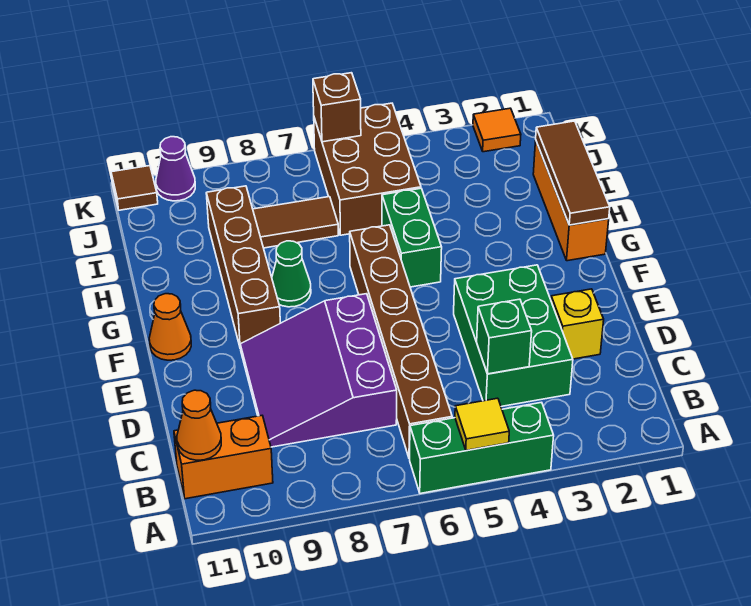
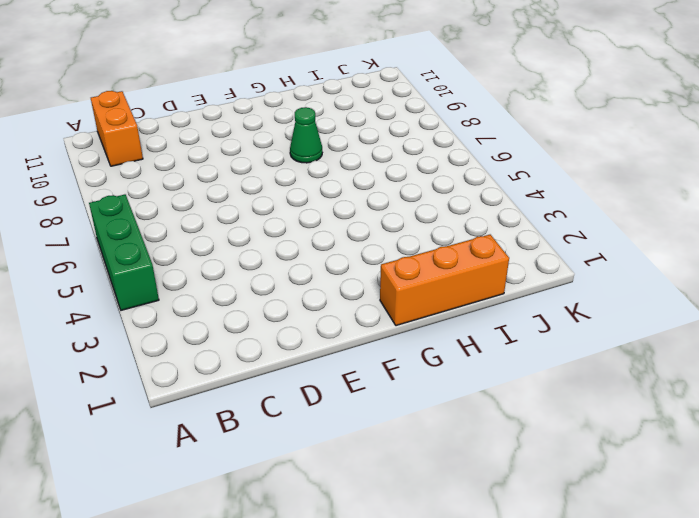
none -> brown brick B6:G6 level 1
none -> green brick C3:E4 level 1
none -> purple slope C7:E9 level 1 top 7

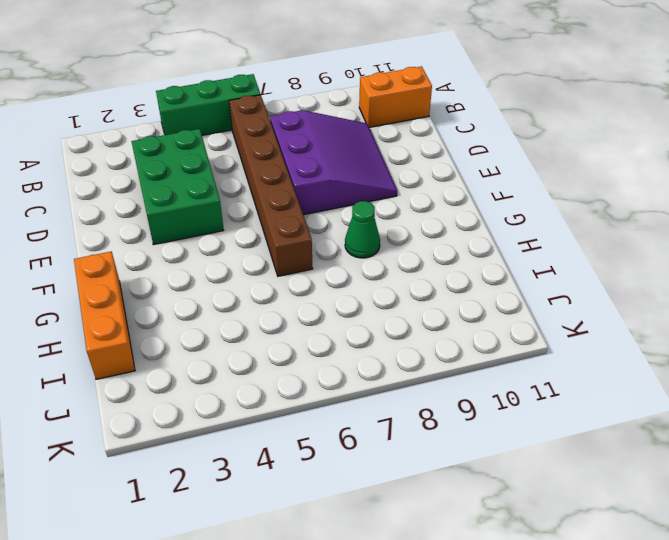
none -> yellow brick D2 level 1
none -> brown brick F9:I9 level 1
none -> orange cone F11 level 1

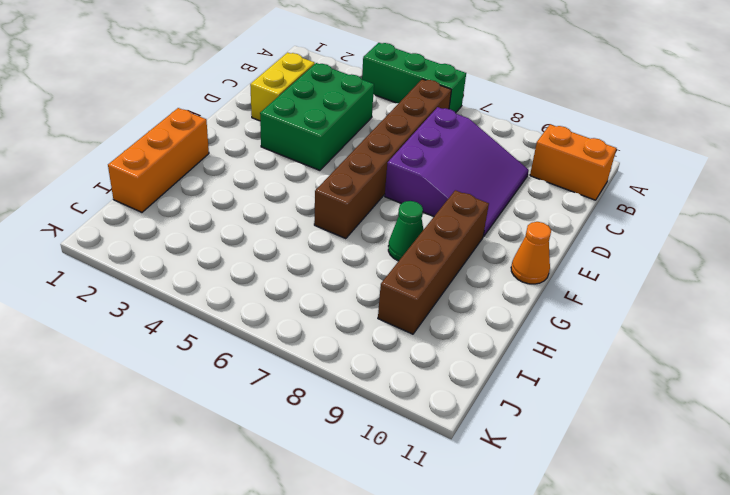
yellow brick C2:D2 level 1 -> yellow brick D2 level 1
none -> green brick G5:H5 level 1
none -> brown brick I5:K6 level 1
none -> brown tile I7:I8 level 1

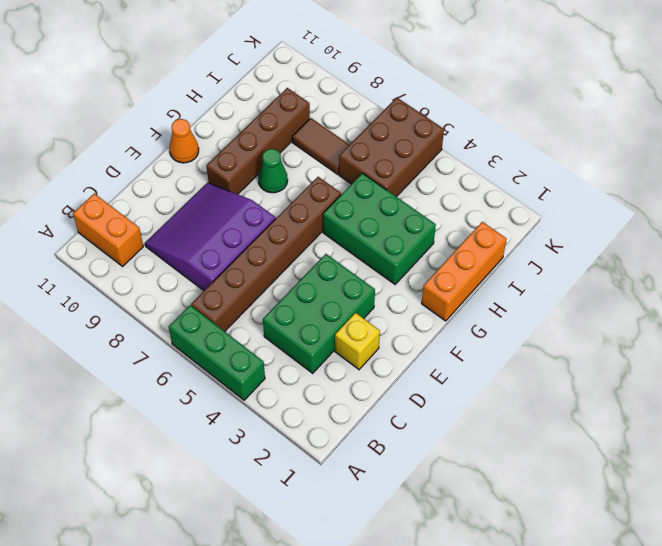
green brick G3:H5 level 1 -> green brick G5:H5 level 1
none -> orange tile K2 level 1
none -> purple cone K10 level 1
none -> brown tile K11 level 1

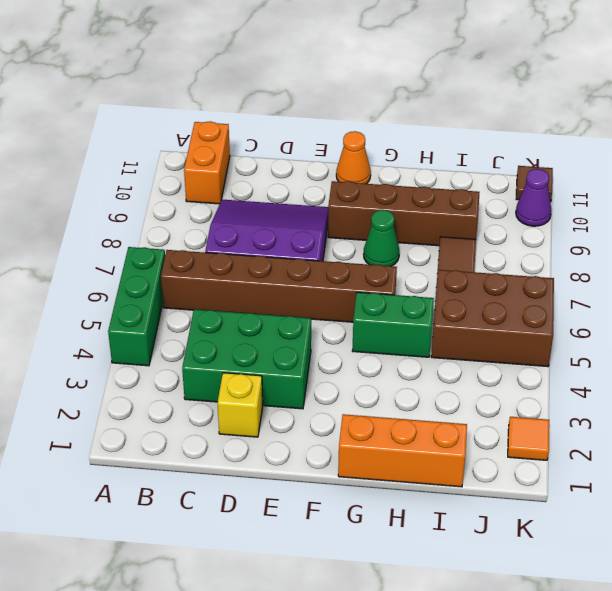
none -> yellow tile A5 level 2
none -> orange cone B11 level 2
none -> green brick C4 level 2

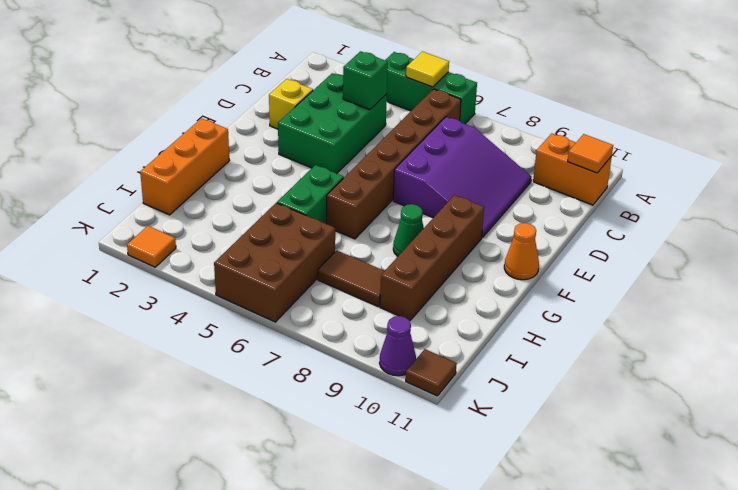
orange tile B11 level 2 -> orange cone B11 level 2
none -> brown tile G1:I1 level 2
none -> brown brick K6 level 2

